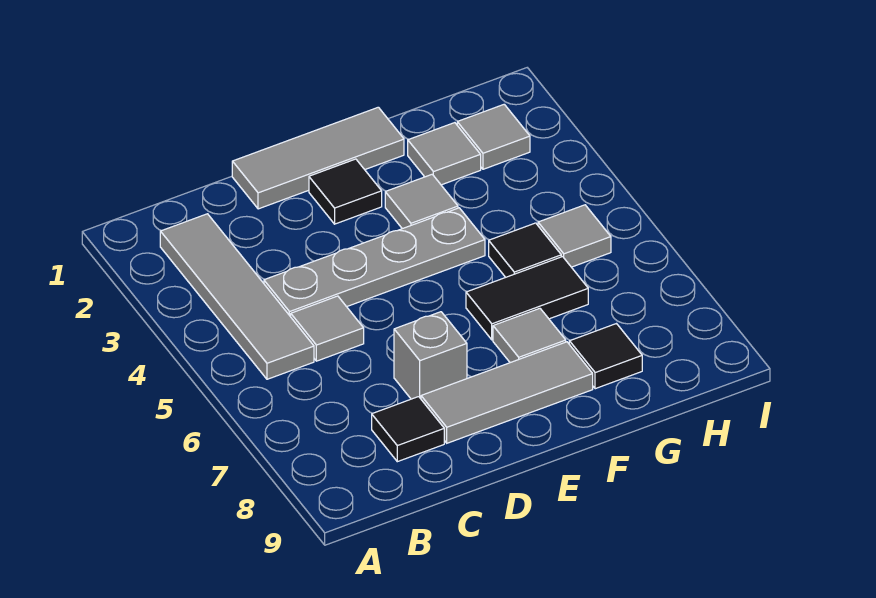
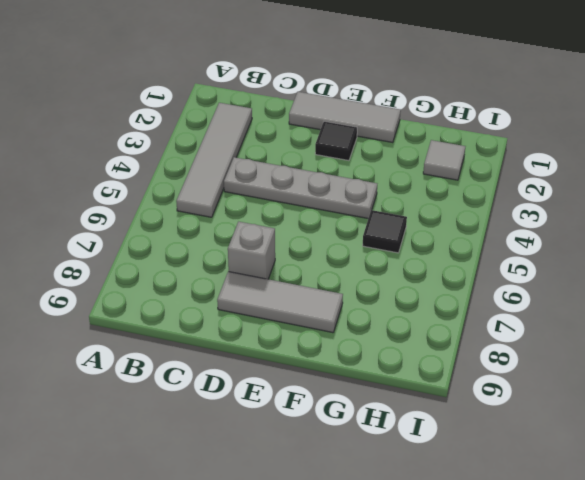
none -> grey tile C5 level 1
none -> black tile C8 level 1
none -> grey tile F3 level 1

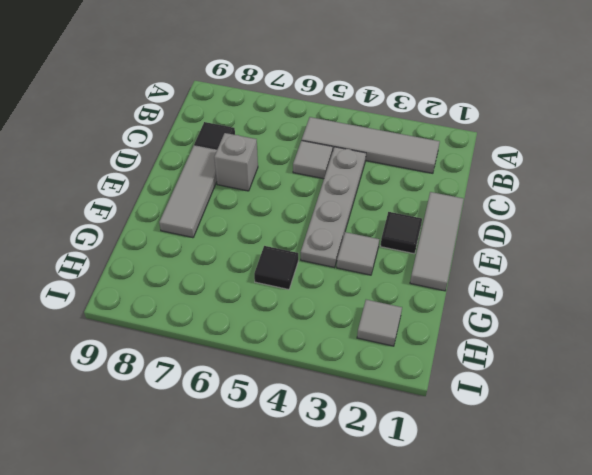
none -> black tile F6:G6 level 1
none -> grey tile F7 level 1
none -> grey tile G2 level 1

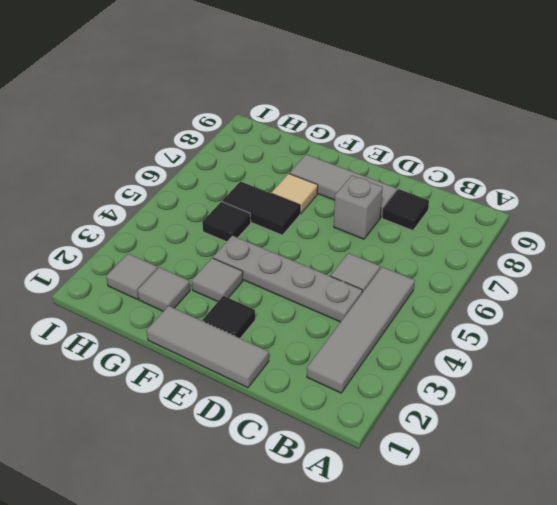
tan tile F7 level 1 -> grey tile F7 level 1
none -> black tile G8 level 1
none -> grey tile H5 level 1

